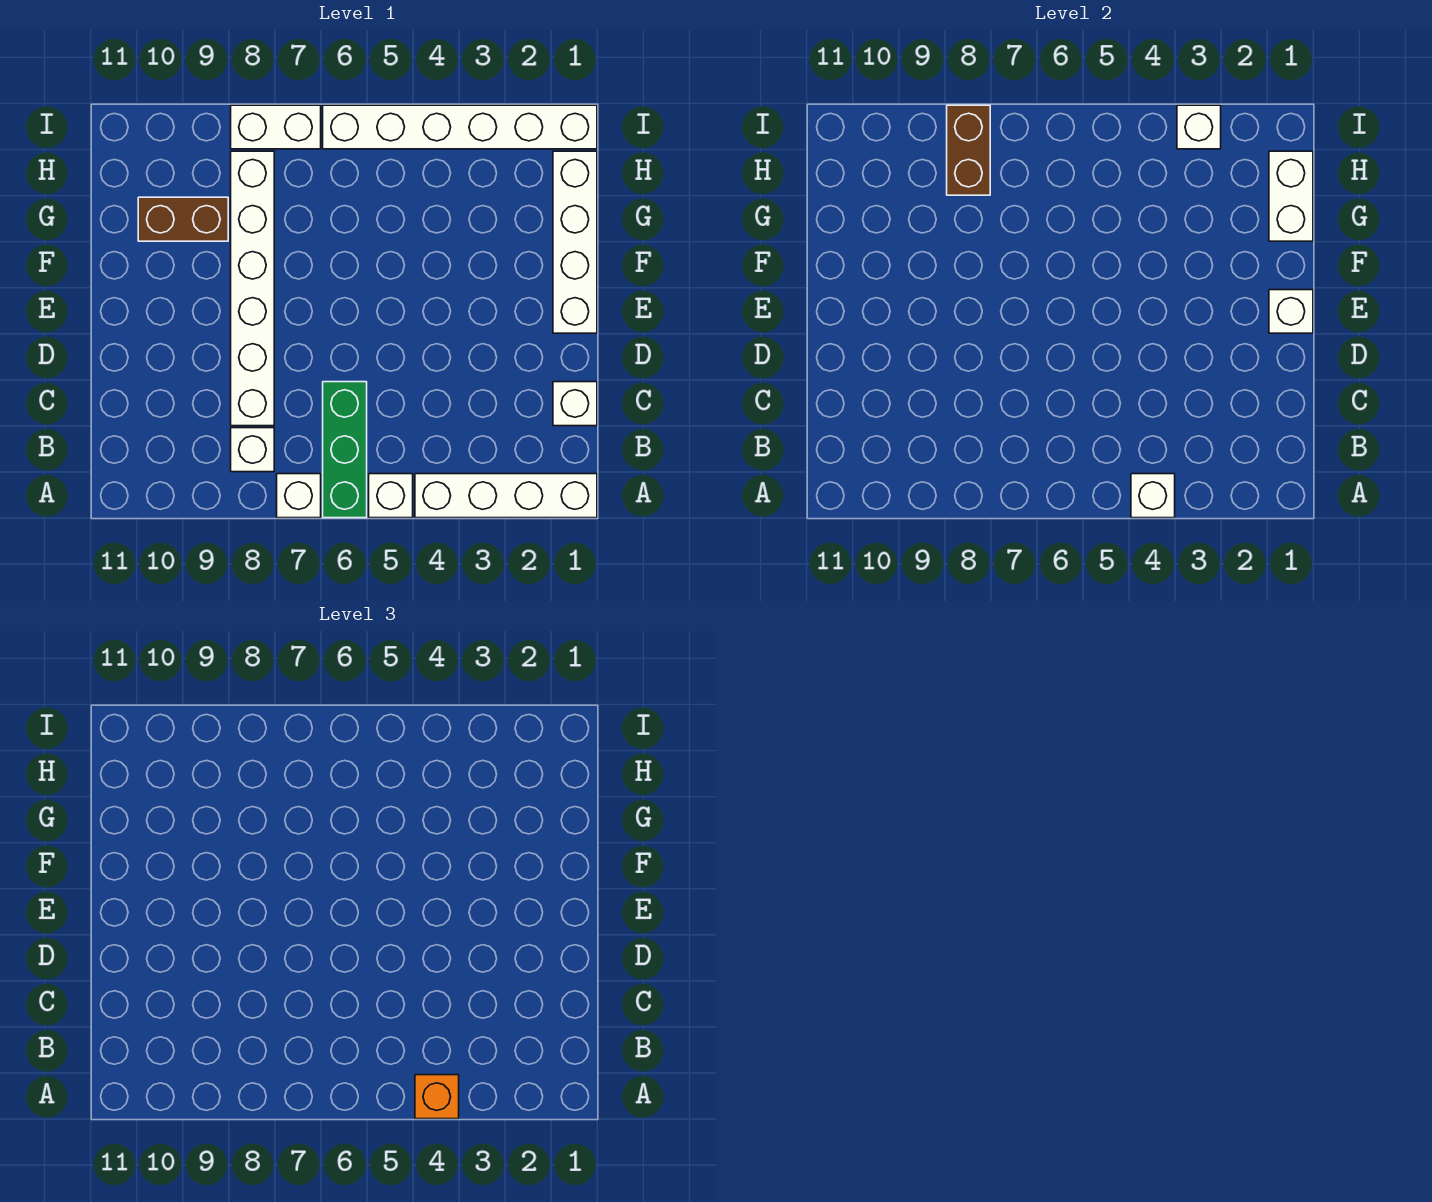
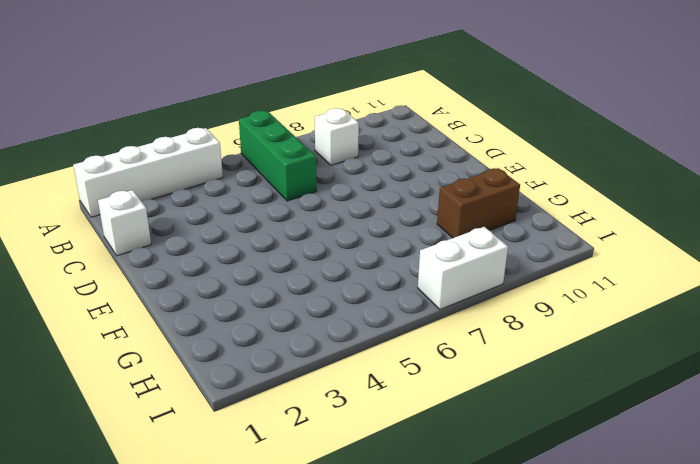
none -> white brick A5 level 1
none -> white brick A7 level 1
none -> white brick C8:H8 level 1

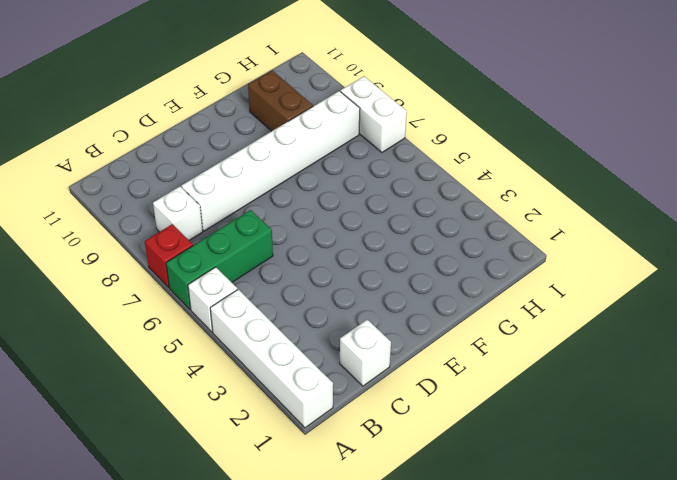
red brick A7 level 1 -> white brick A7 level 1
none -> white brick E1:H1 level 1
none -> white brick I1:I6 level 1
none -> white brick A4 level 2

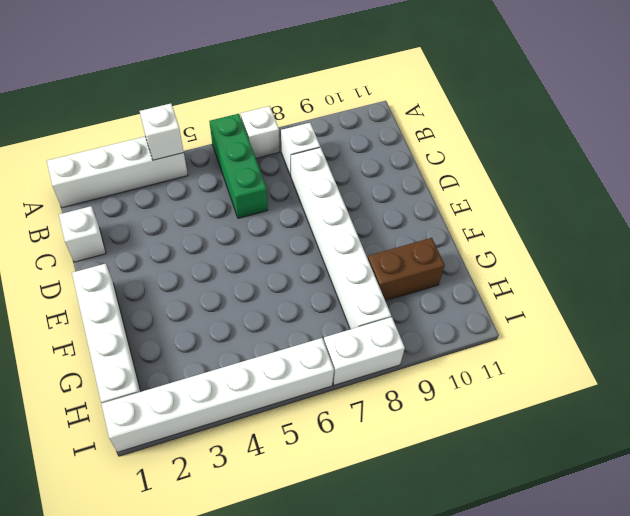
none -> white brick A5 level 1
none -> white brick E1 level 2
none -> white brick G1:H1 level 2

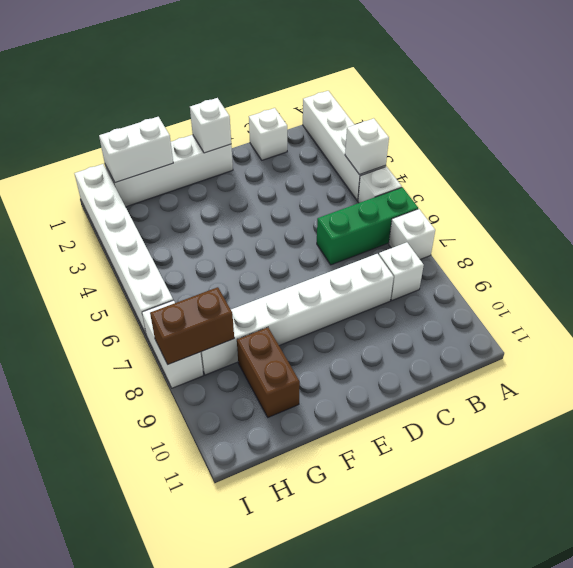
none -> white brick I3 level 2
none -> orange brick A4 level 3

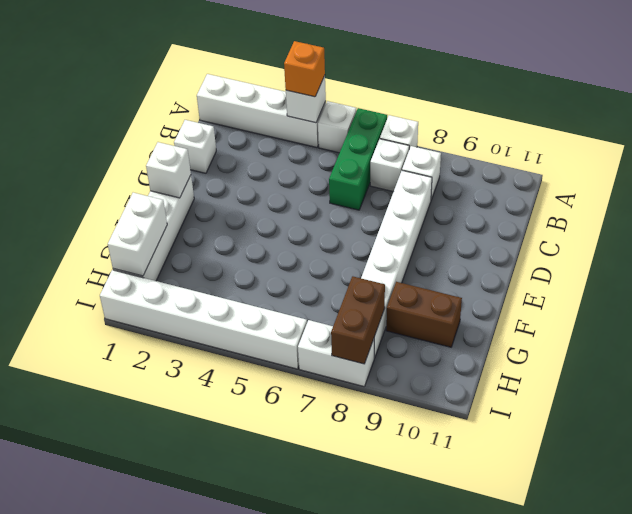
white brick B7 level 1 -> white brick I3 level 2

